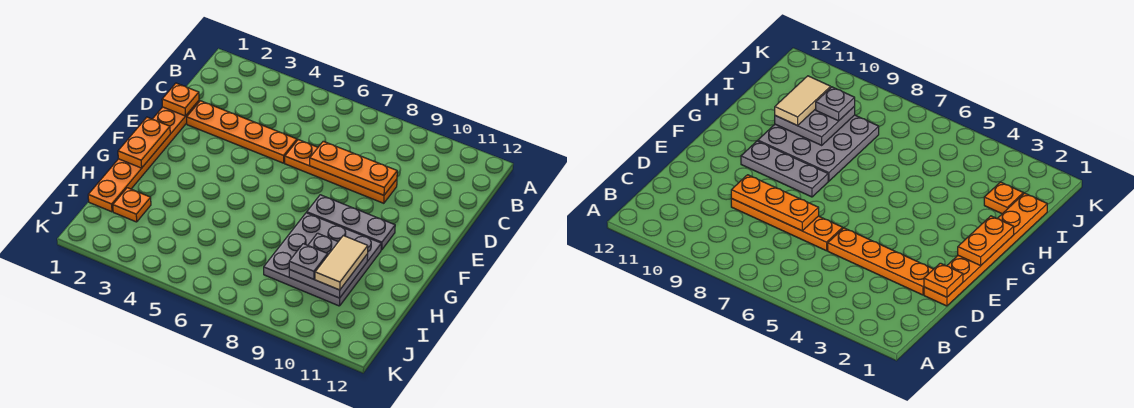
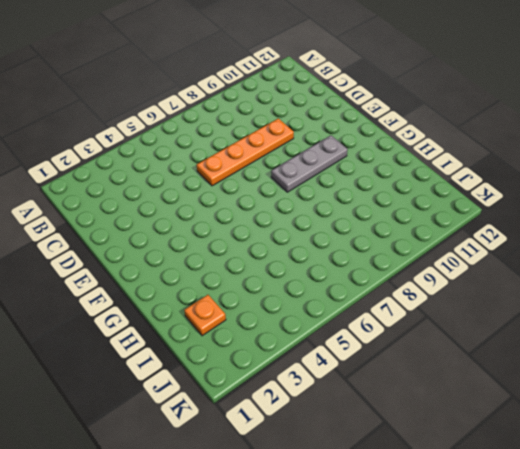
none -> orange plate D1:I1 level 1
none -> orange plate D2:D5 level 1
none -> grey plate G8:I10 level 1

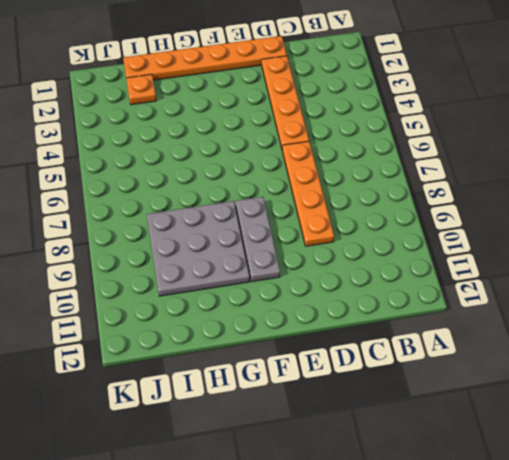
none -> orange plate D1 level 2
none -> orange plate D7:D9 level 2
none -> orange plate F1:G1 level 2

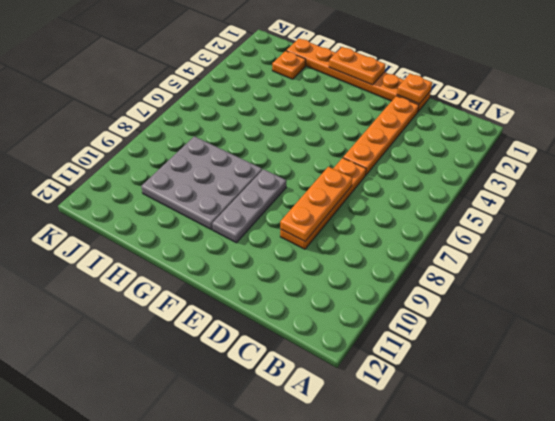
none -> grey plate H9:I10 level 2
none -> tan tile H10:I10 level 3
none -> grey plate I9 level 3

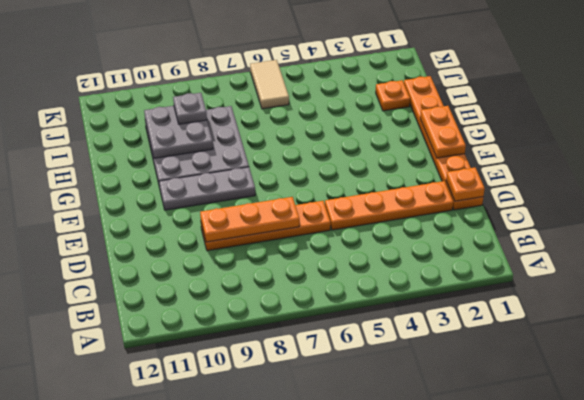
tan tile J6:K6 level 1 -> tan tile H10:I10 level 3

